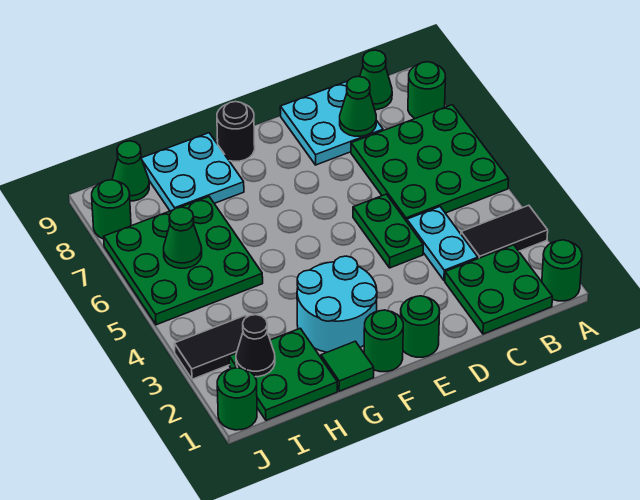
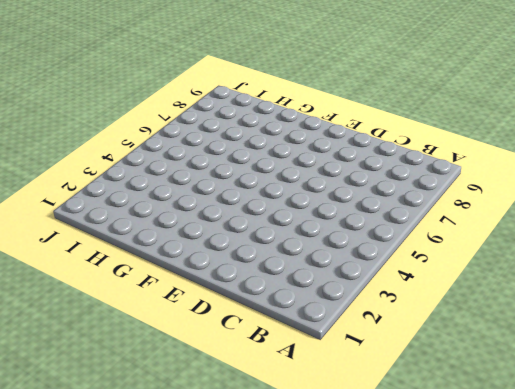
none -> green round brick A1 level 1
none -> black tile A3:B3 level 1
none -> green plate A5:C7 level 1

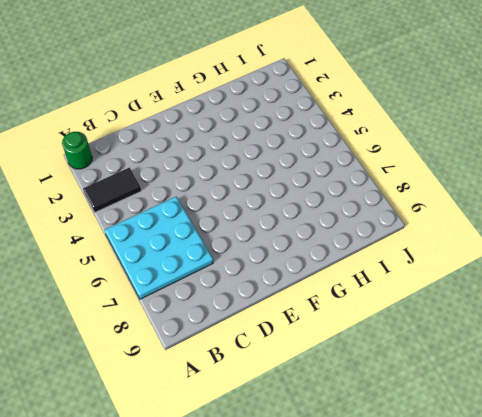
cyan plate A5:C7 level 1 -> green plate A5:C7 level 1
none -> green round brick A8 level 1
none -> green plate B1:C2 level 1
none -> green cone B9 level 1

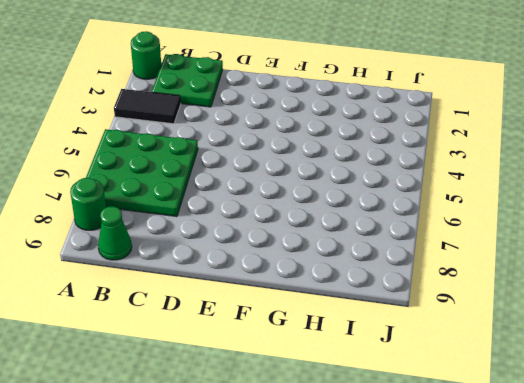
none -> cyan plate C3:C4 level 1
none -> cyan plate C8:D9 level 1
none -> green plate D4:D5 level 1

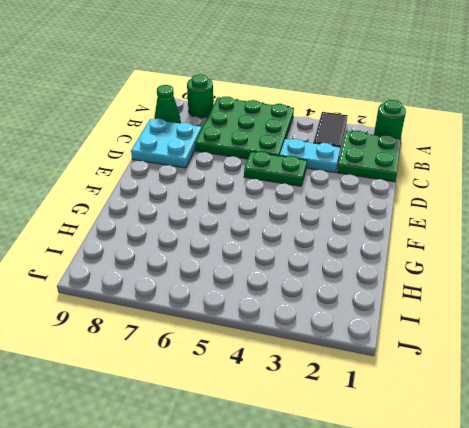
none -> green round brick E1 level 1
none -> green round brick F1 level 1
none -> cyan round brick F2:G3 level 1

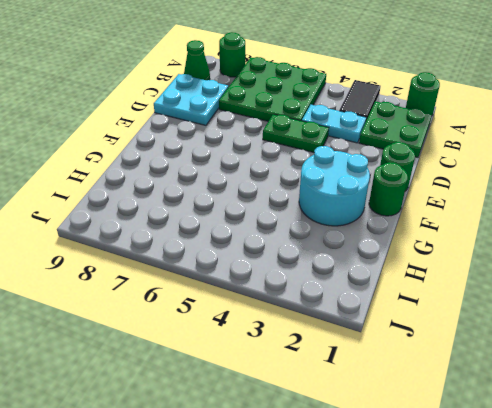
none -> black round brick F9 level 1
none -> green tile G1 level 1
none -> cyan plate G8:H9 level 1

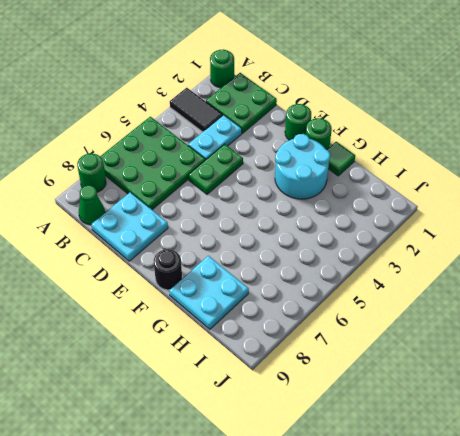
none -> green plate H1:I2 level 1
none -> green plate H5:J7 level 1
none -> black tile I3:J3 level 1

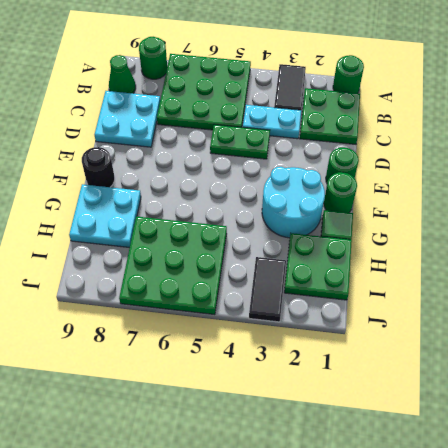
none -> green cone I9 level 1
none -> green round brick J1 level 1
none -> green round brick J8 level 1

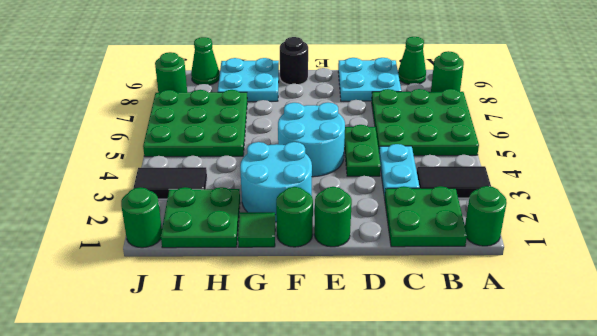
cyan round brick E4:F5 level 1 -> none
none -> green cone C8 level 2
none -> black cone I2 level 2
none -> green cone I6 level 2

